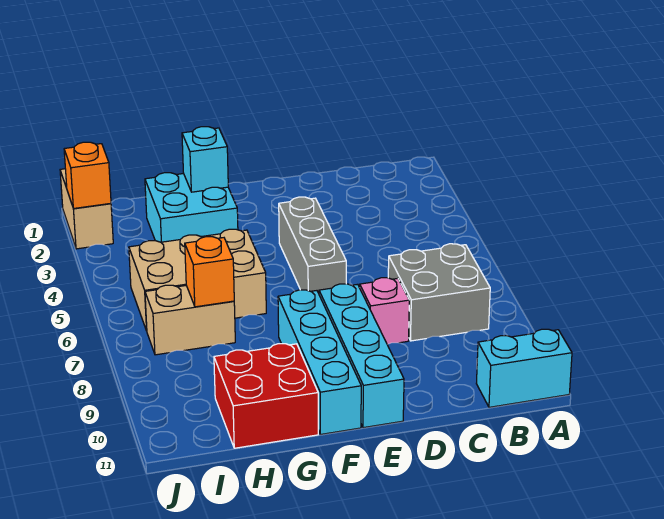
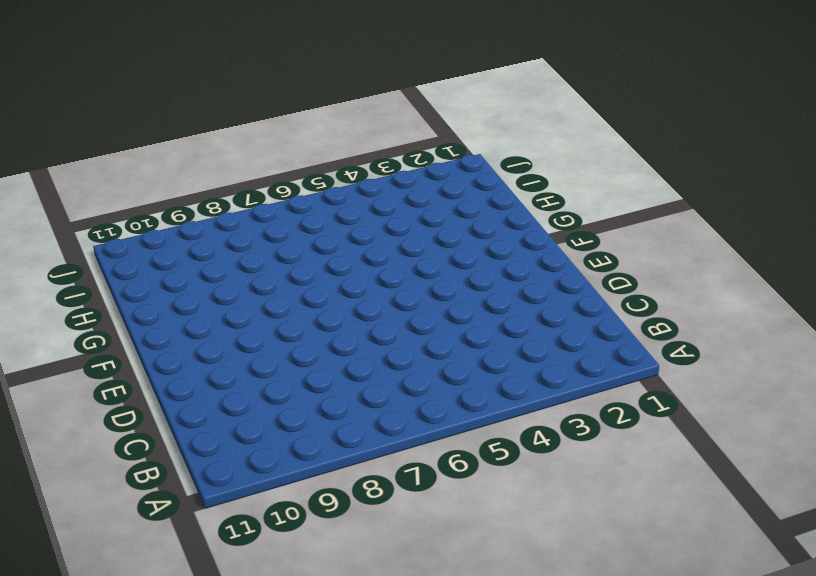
none -> cyan brick A11:B11 level 1
none -> grey brick B7:C8 level 1
none -> pink brick D8 level 1

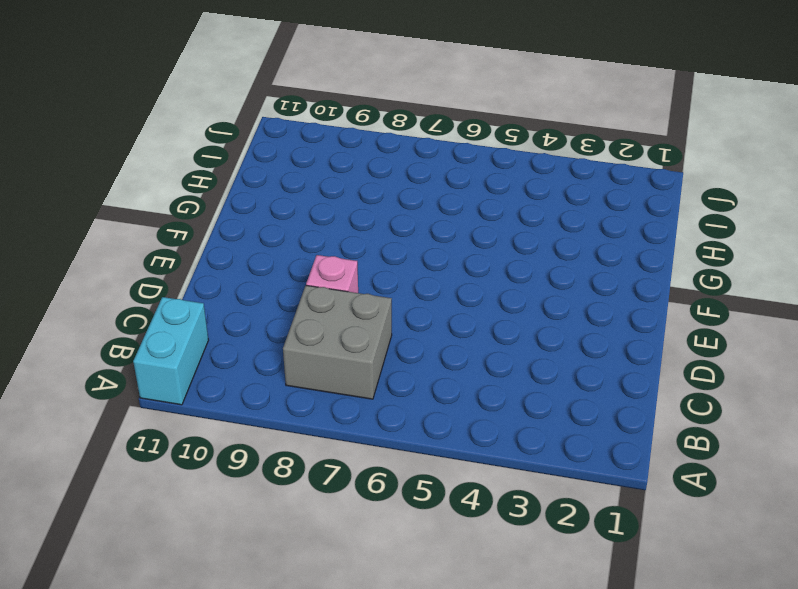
none -> grey brick E4:E6 level 1
none -> cyan brick E8:E11 level 1
none -> cyan brick F8:F11 level 1

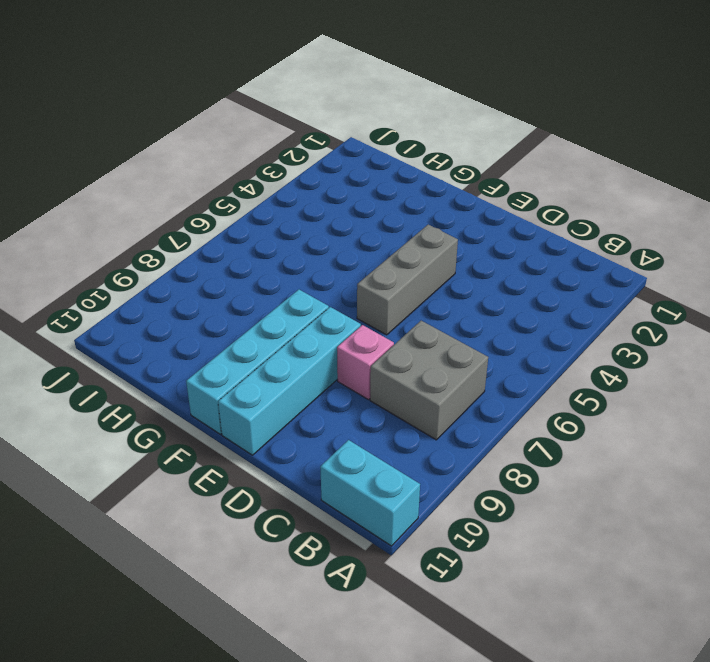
none -> cyan brick G2:H3 level 1
none -> tan brick G5:I6 level 1
none -> red brick G10:H11 level 1

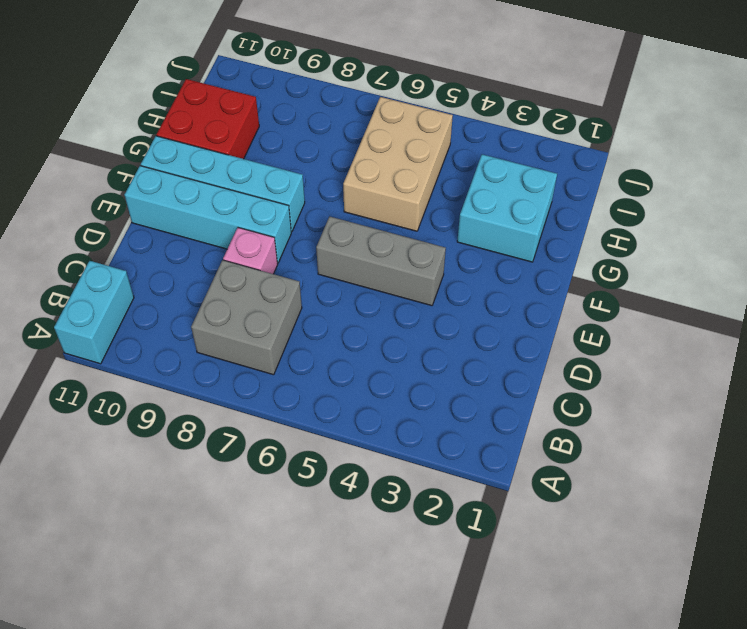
none -> tan brick H7:I7 level 1
none -> tan brick J1:J2 level 1
none -> cyan brick G2 level 2

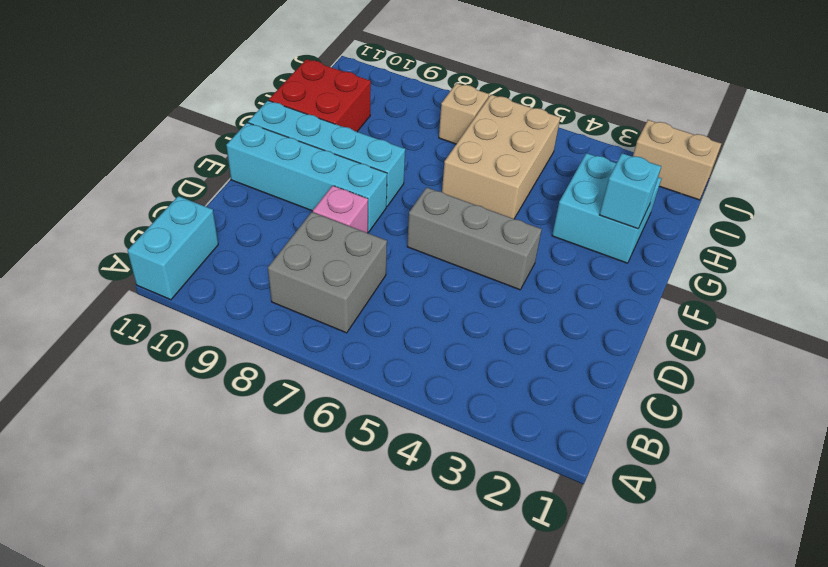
tan brick I7 level 1 -> tan brick H7:I7 level 1
none -> orange brick H7 level 2
none -> orange brick J2 level 2

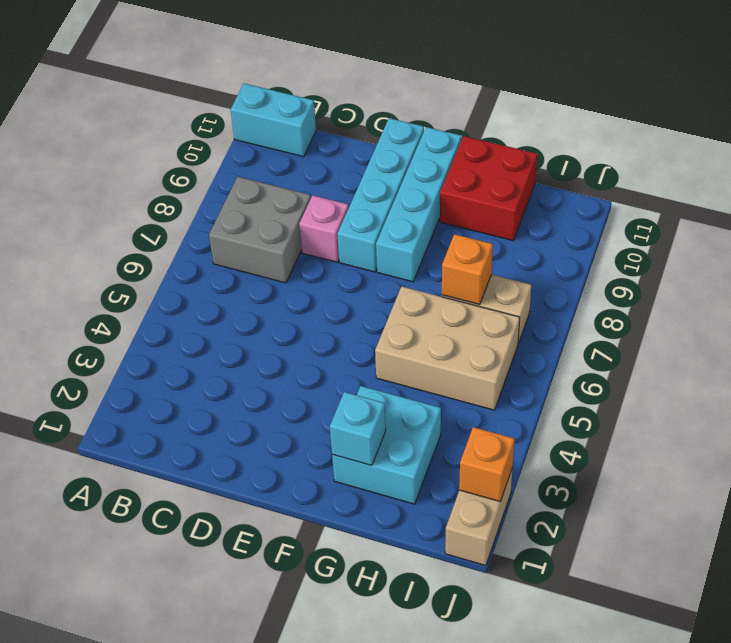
none -> grey brick E4:E6 level 1

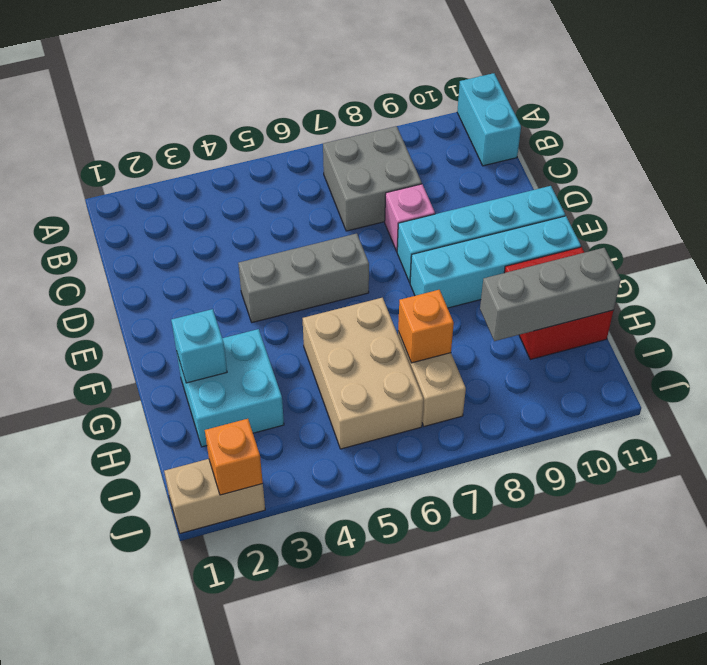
grey brick H9:H11 level 2 -> none

